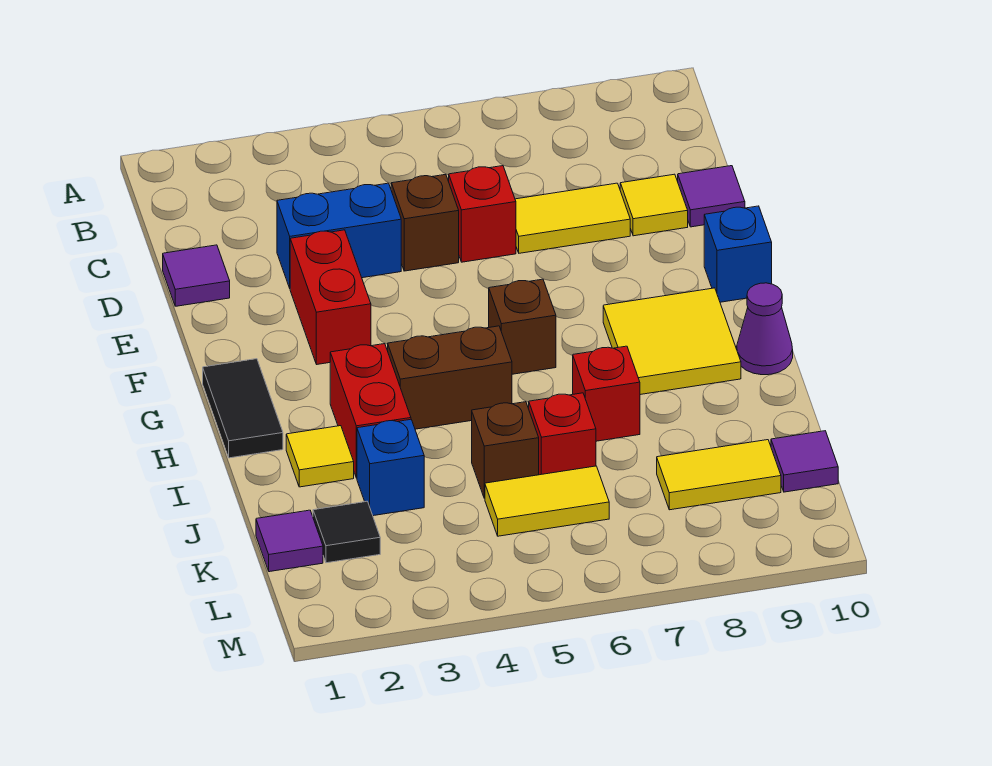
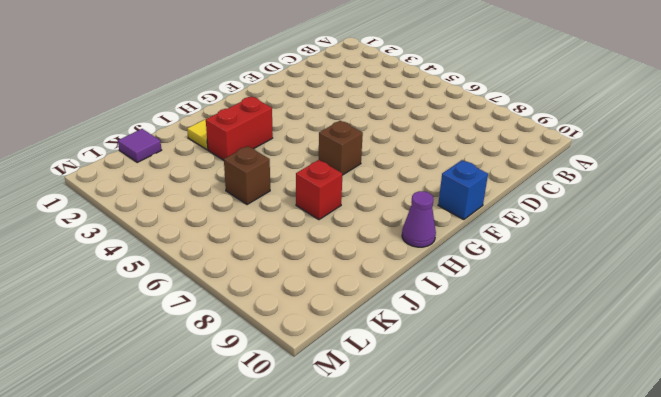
none -> purple tile D1 level 1
none -> blue brick D3:D4 level 1
none -> brown brick D5 level 1

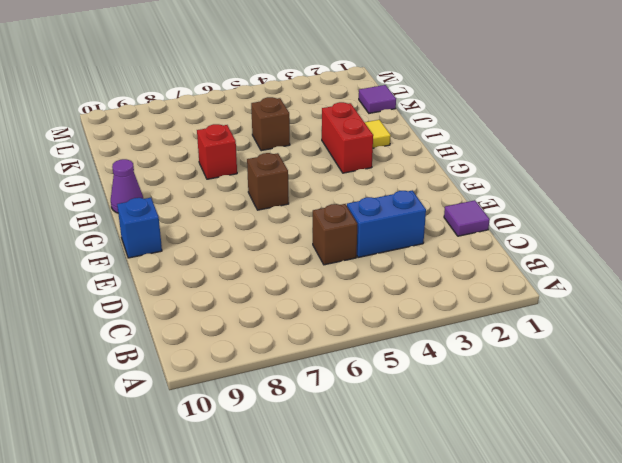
none -> red brick D6 level 1
none -> yellow tile D7:D8 level 1
none -> yellow tile D9 level 1

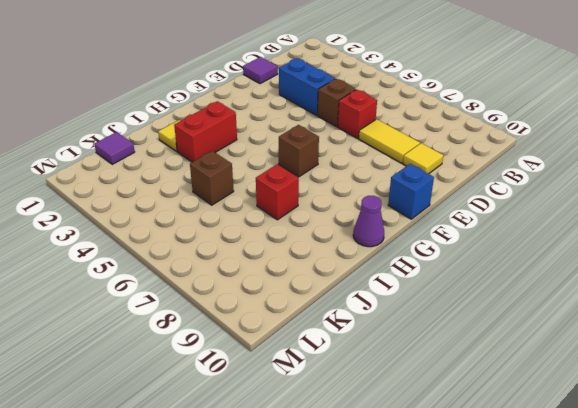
none -> purple tile D10 level 1
none -> red brick E3:F3 level 1
none -> black tile G1:H1 level 1

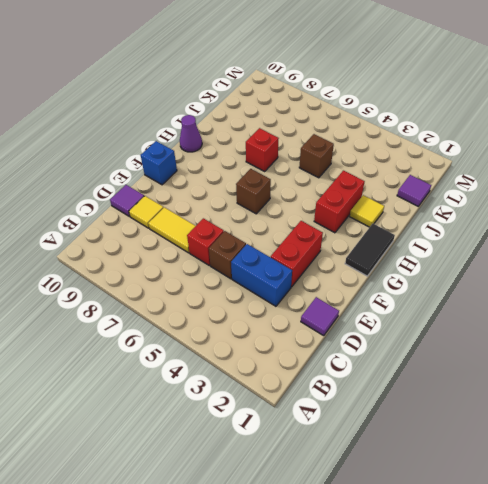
none -> yellow tile G8:H9 level 1
none -> brown brick H4:H5 level 1
none -> blue brick J3 level 1

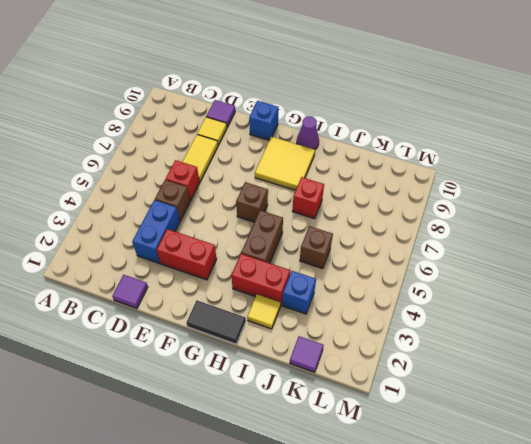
none -> red brick J6 level 1
none -> black tile K2 level 1
none -> yellow tile K5:K6 level 1

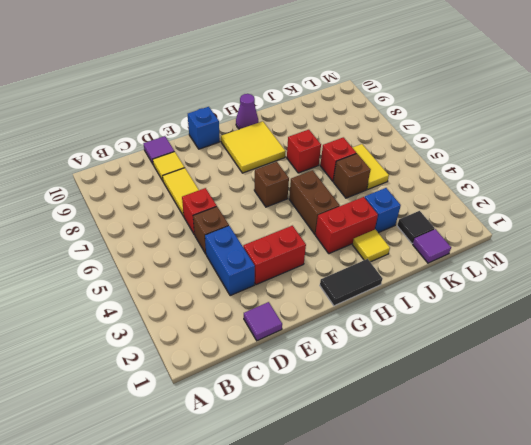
none -> yellow tile K8:K9 level 1
none -> purple tile K10 level 1

